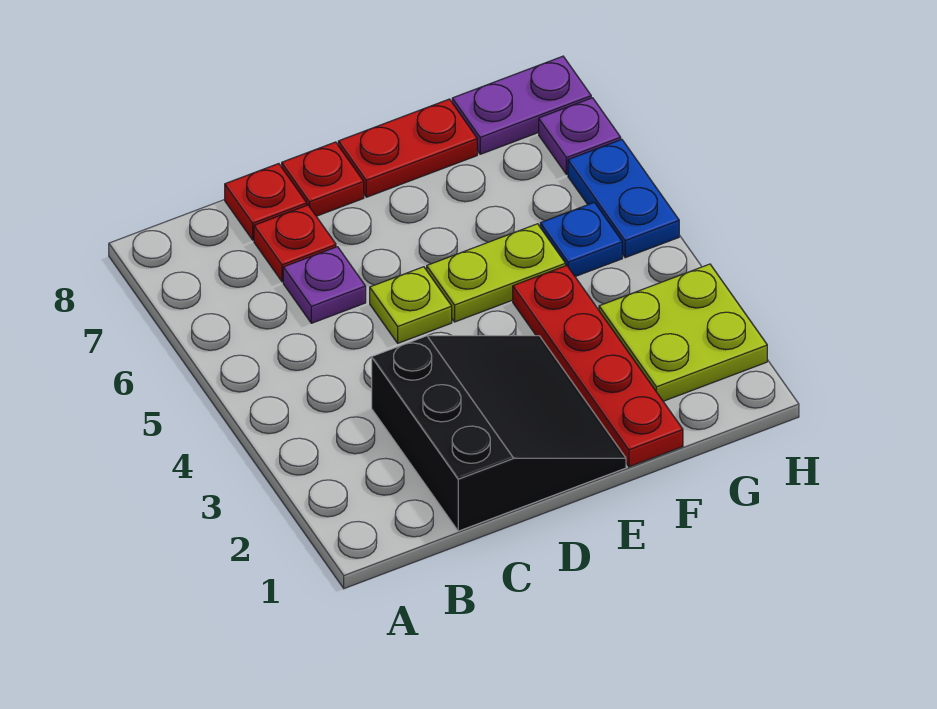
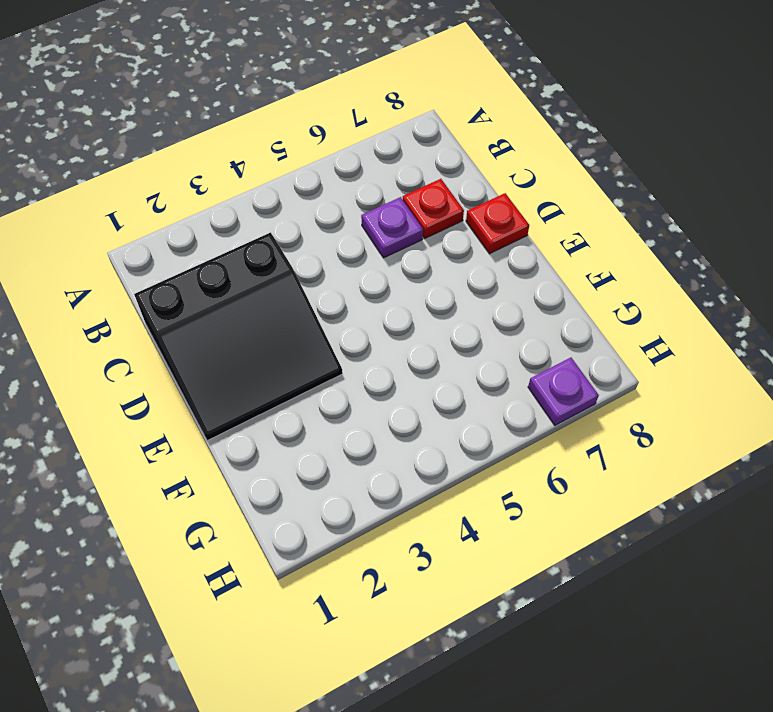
none -> red plate C8 level 1
none -> lime plate D5 level 1
none -> lime plate E5:F5 level 1

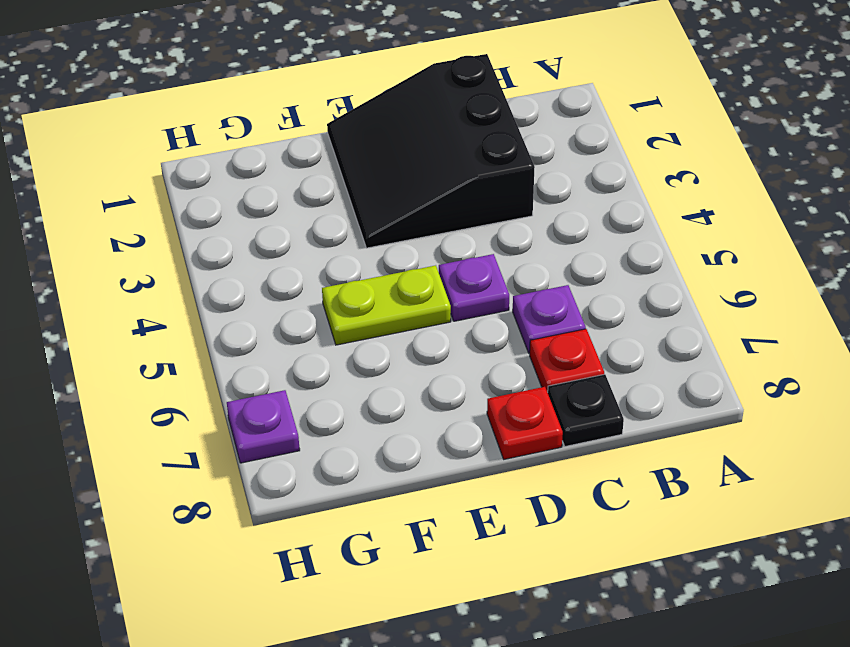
black plate C8 level 1 -> red plate C8 level 1
purple plate D5 level 1 -> lime plate D5 level 1
none -> red plate E8:F8 level 1
none -> red plate F1:F4 level 1
none -> lime plate G2:H3 level 1

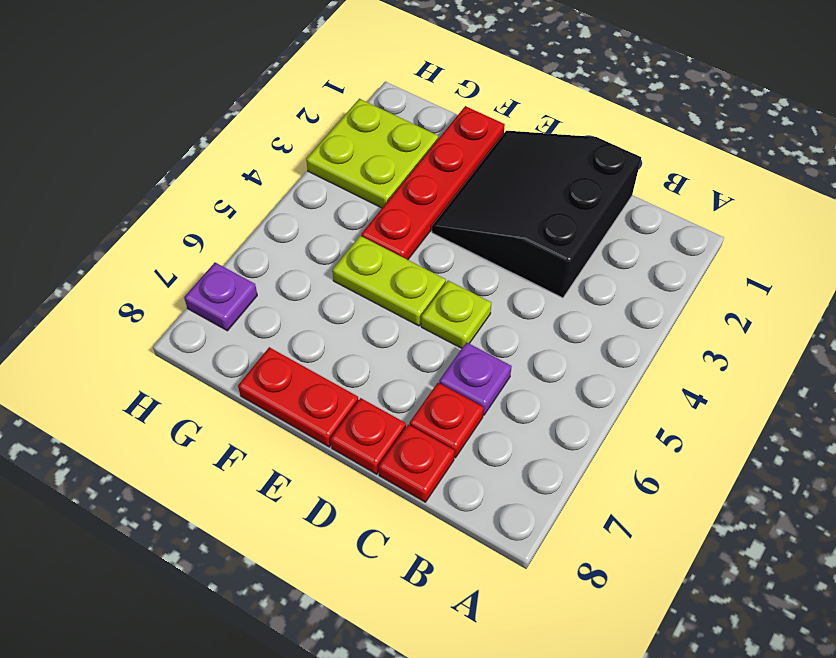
none -> blue plate G5 level 1
none -> purple plate G8:H8 level 1
none -> blue plate H5:H6 level 1

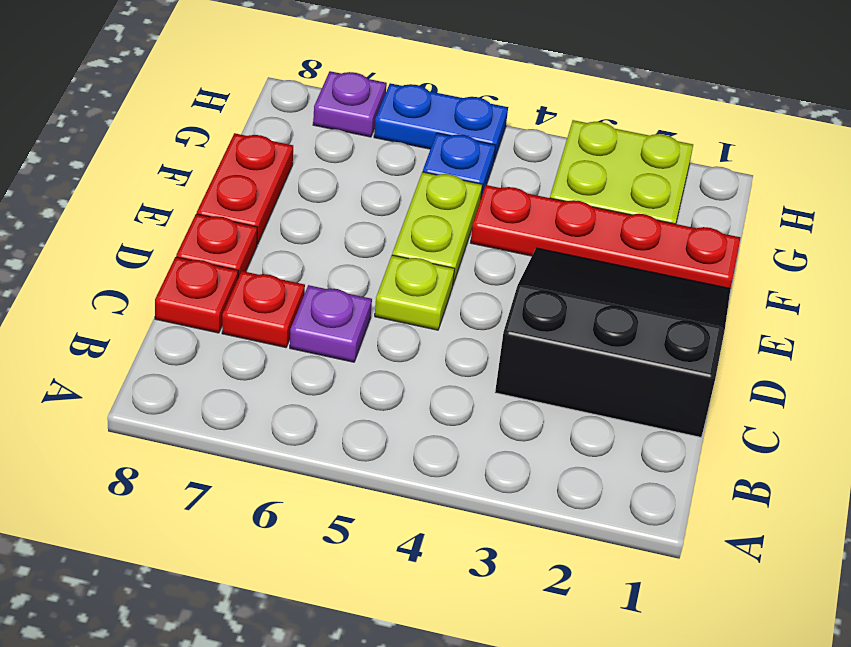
none -> purple plate G8:H8 level 1

